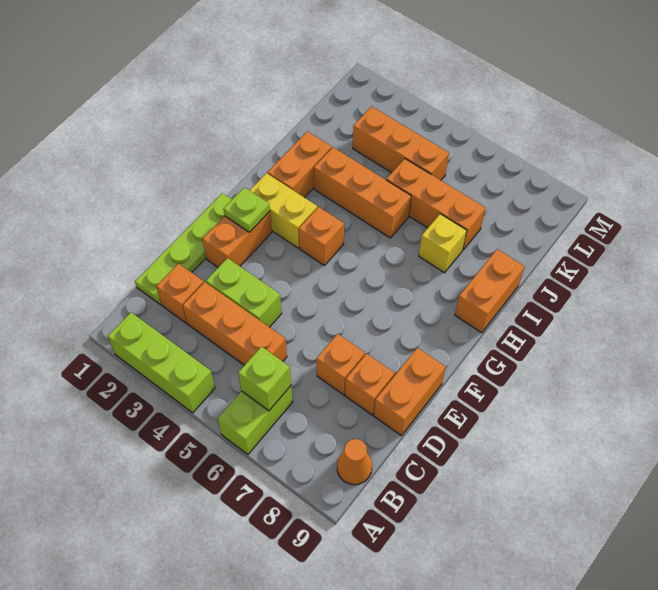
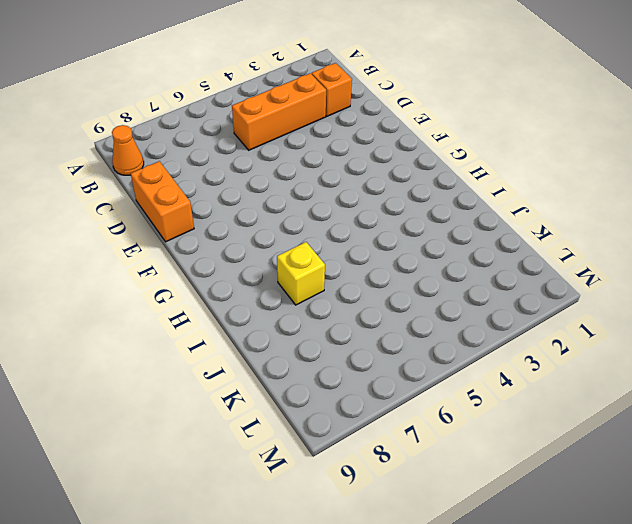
none -> lime brick A2:A4 level 1
none -> lime brick A6:B6 level 1
none -> lime plate C1:F1 level 1

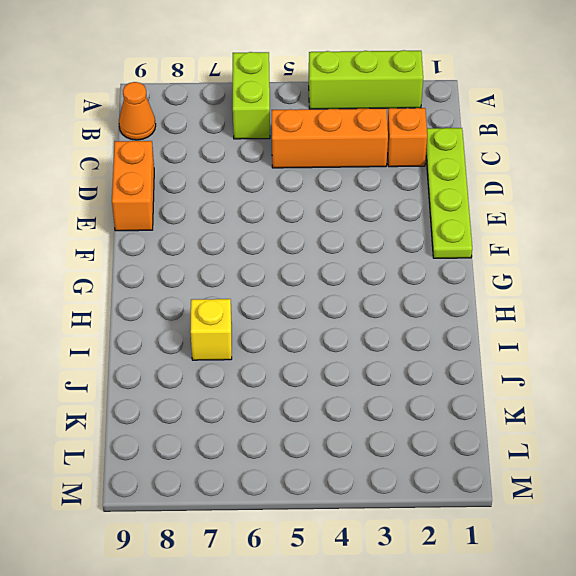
none -> lime brick D3:D4 level 1
none -> orange brick D7 level 1
none -> orange brick D8 level 1

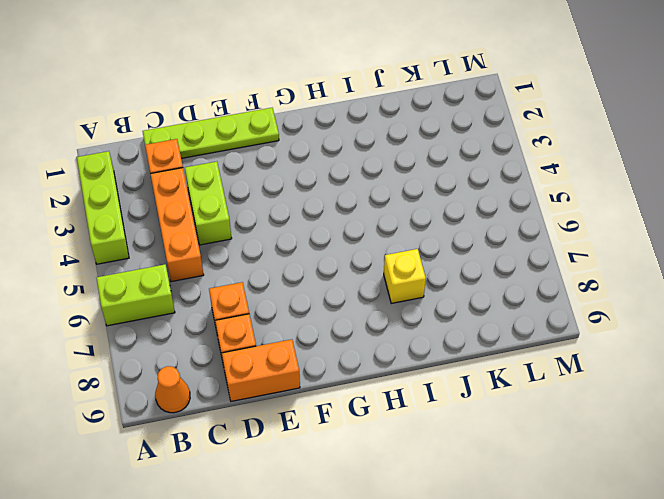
none -> orange brick E2:F2 level 1
none -> yellow brick G2:G3 level 1
none -> orange brick G4 level 1

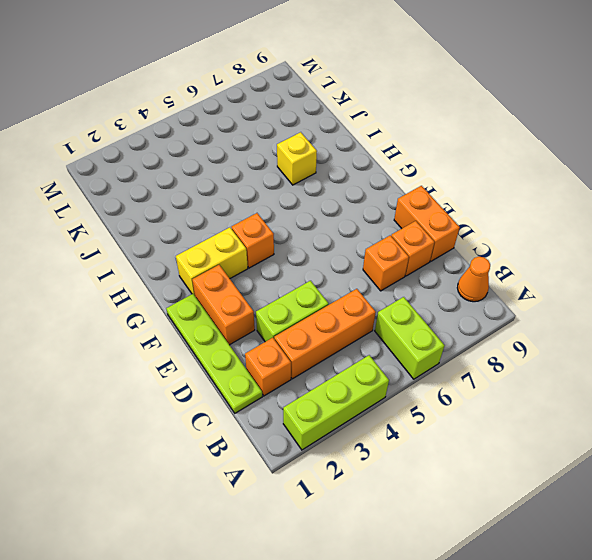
none -> orange brick H2:I2 level 1
none -> orange brick H9:I9 level 1
none -> orange brick I3:I5 level 1

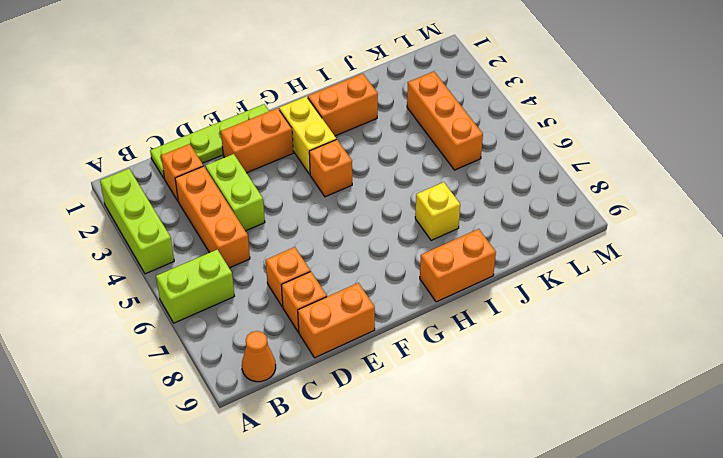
none -> orange brick I3:I5 level 1
none -> orange brick J5:J7 level 1
none -> lime brick B6 level 2

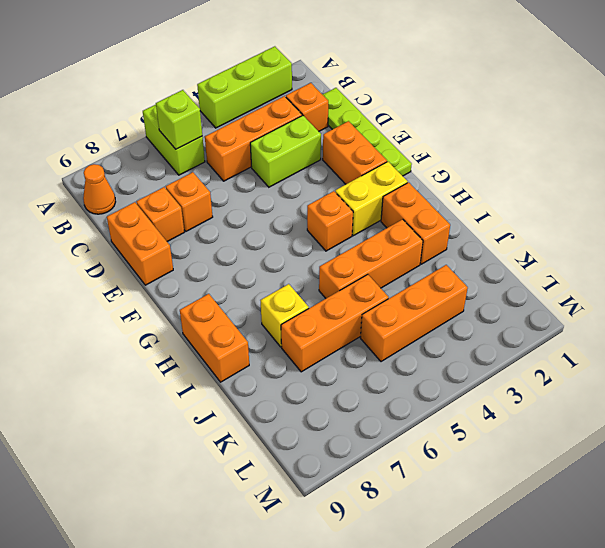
none -> lime plate F2 level 2

